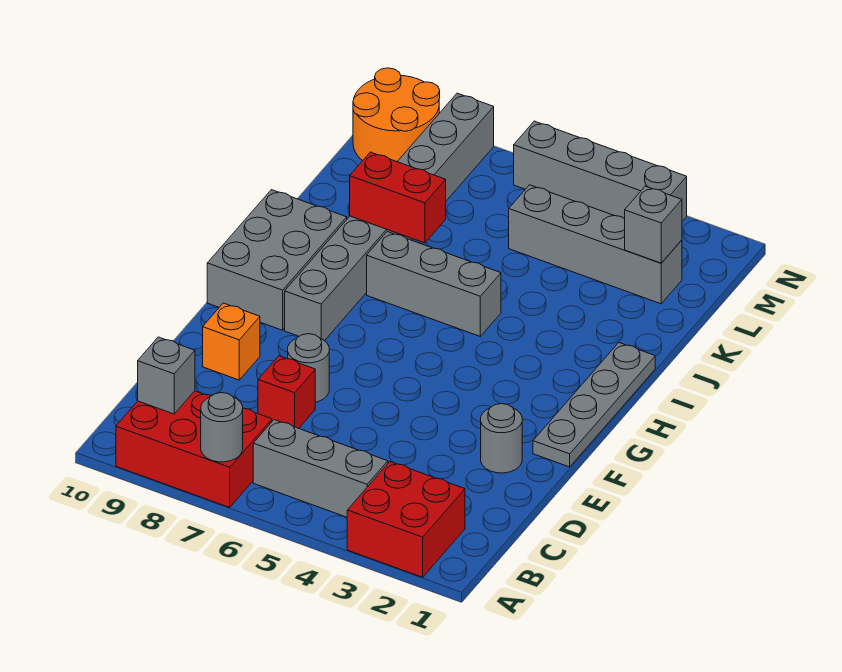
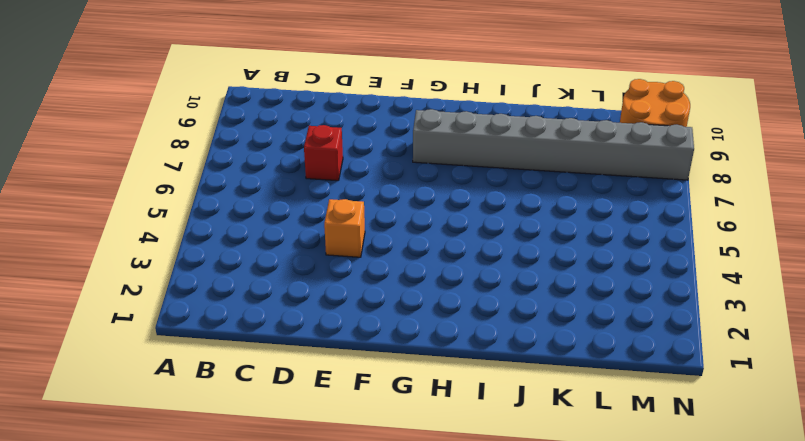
orange brick E4 level 1 -> orange brick E9 level 1
none -> red brick A2:B3 level 1
none -> red brick A7:B9 level 1
none -> grey brick B4:B6 level 1

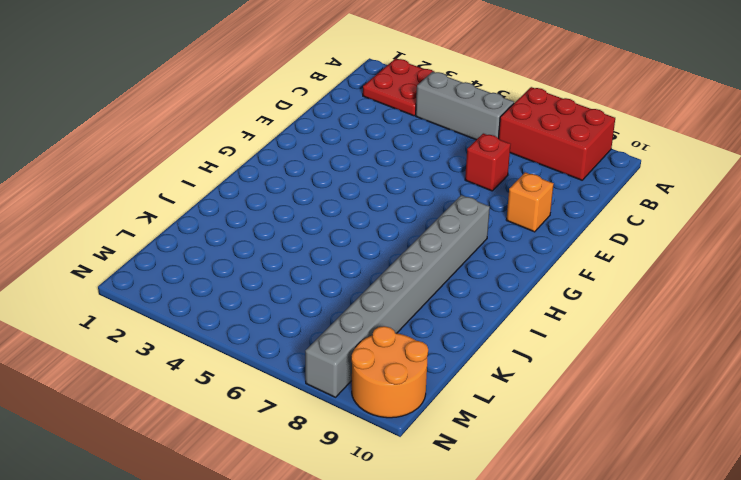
red plate A2:B3 level 1 -> red brick A2:B3 level 1
none -> grey round brick E2 level 1
none -> grey round brick E7 level 1
none -> grey plate F1:I1 level 1

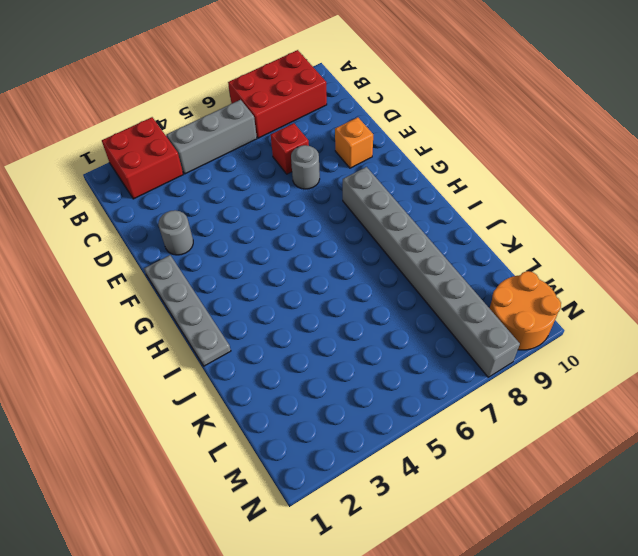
none -> grey brick G9:I10 level 1
none -> grey brick I5:I7 level 1
none -> grey brick L2:L5 level 1

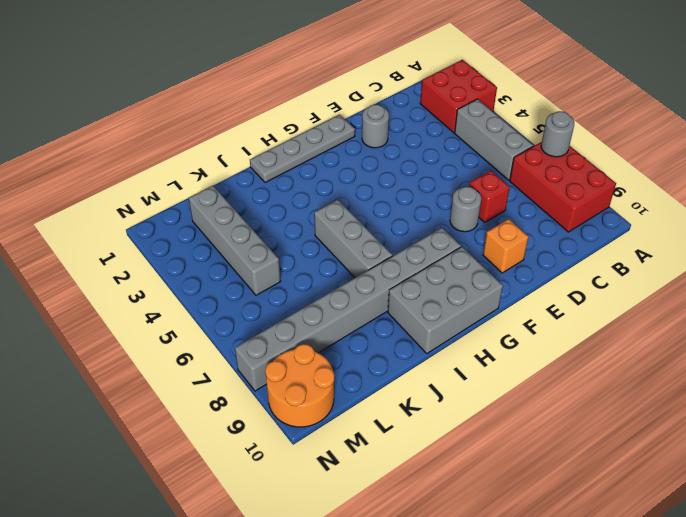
none -> grey brick N3:N6 level 1
none -> grey brick B9 level 2
none -> red brick J7:J8 level 2

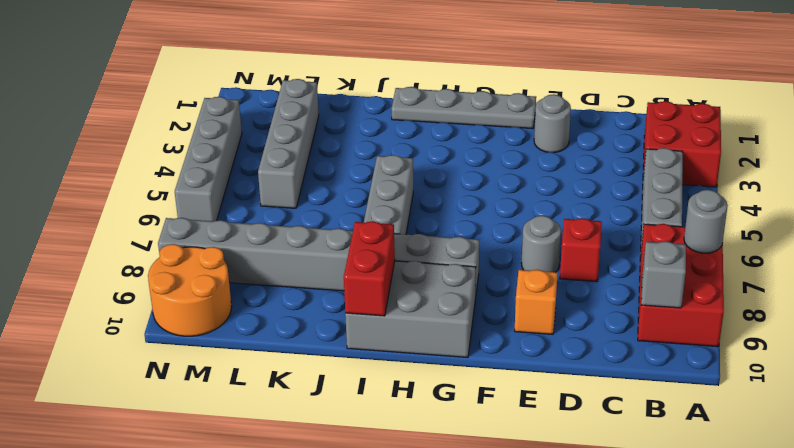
red brick I9:I10 level 2 -> red brick J7:J8 level 2
none -> grey brick L2 level 2

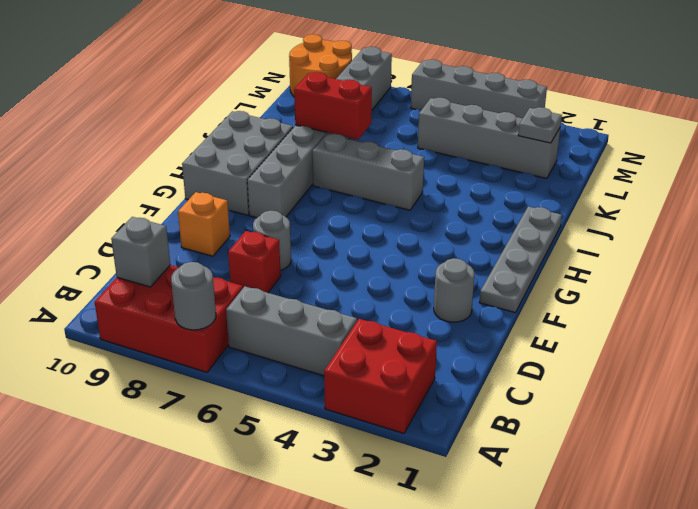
grey plate L2 level 2 -> grey brick L2 level 2

